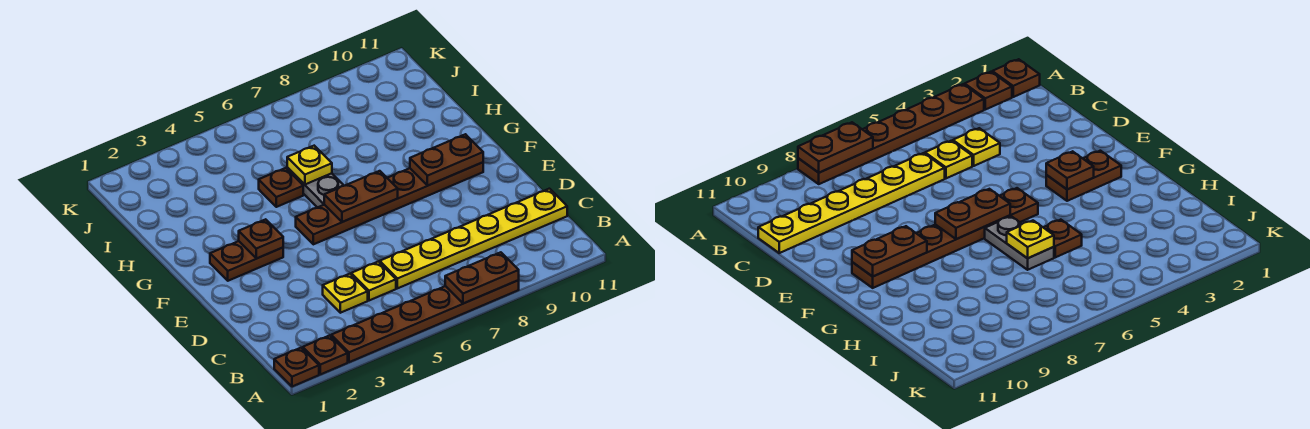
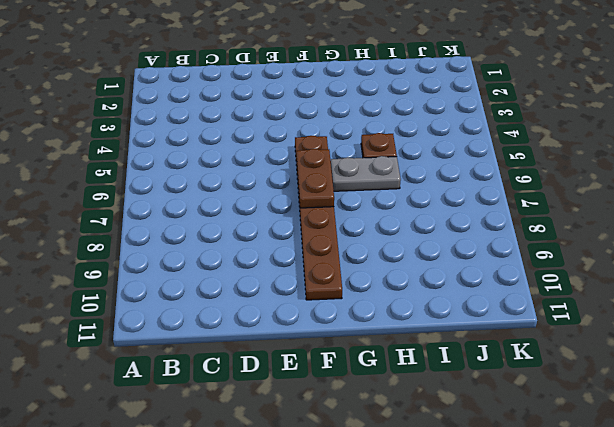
none -> brown plate A1 level 1
none -> brown plate A2 level 1
none -> brown plate A3:A8 level 1

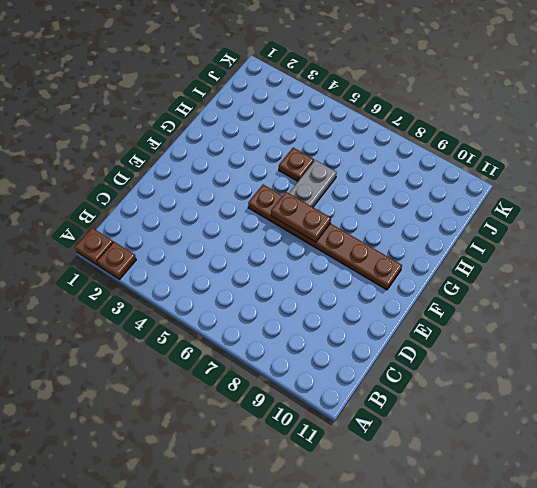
none -> brown plate A3:A8 level 1
none -> yellow plate C4 level 1
none -> yellow plate C5 level 1

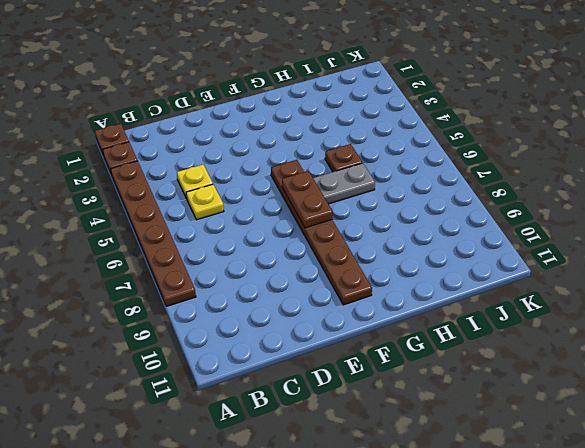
none -> yellow plate C6:C11 level 1
none -> brown plate F2:F3 level 1
none -> brown plate A7:A8 level 2

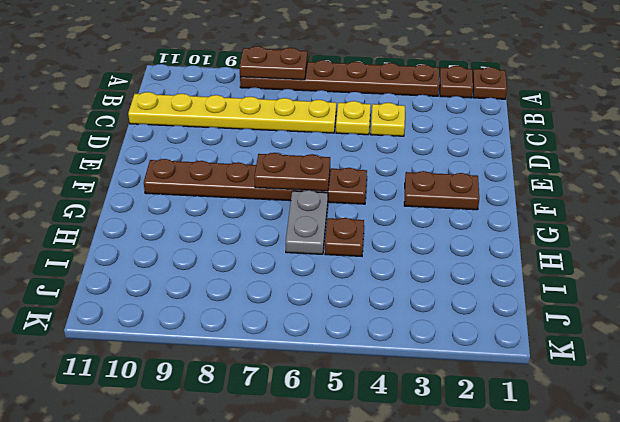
none -> brown plate F3 level 2
none -> brown plate F9:F10 level 2
none -> yellow plate H6 level 2

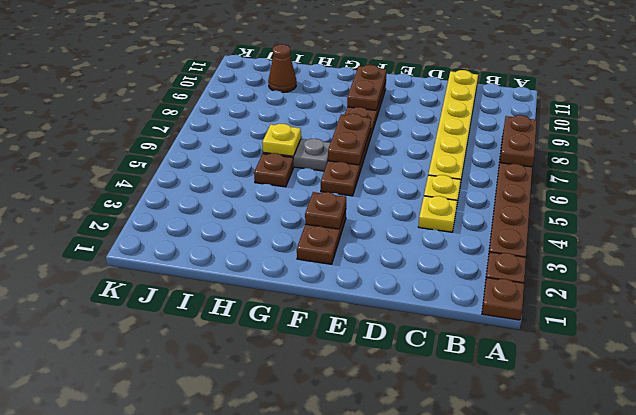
brown cone I10 level 1 -> none

